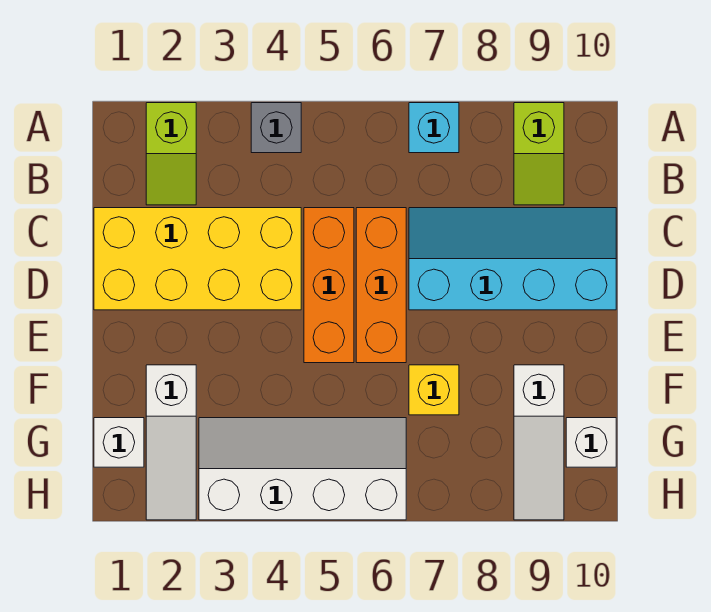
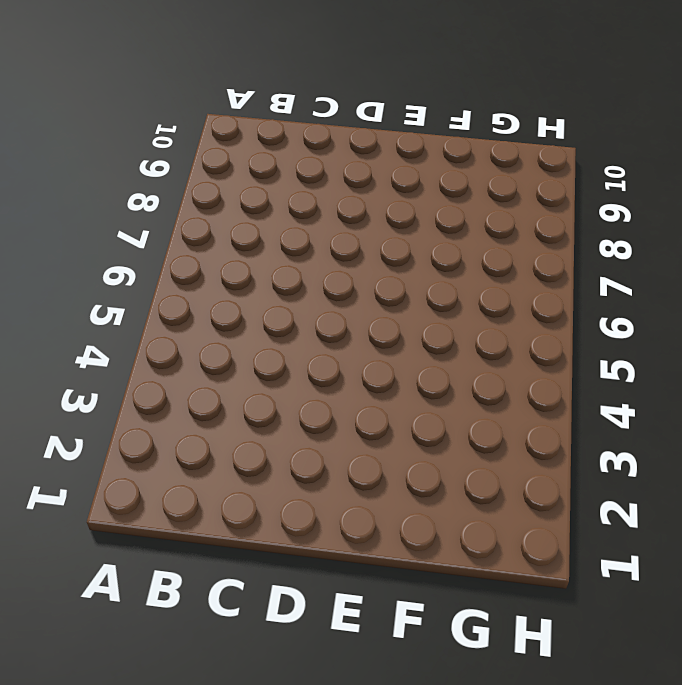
none -> lime slope A2:B2 level 1 top A
none -> grey brick A4 level 1
none -> cyan brick A7 level 1

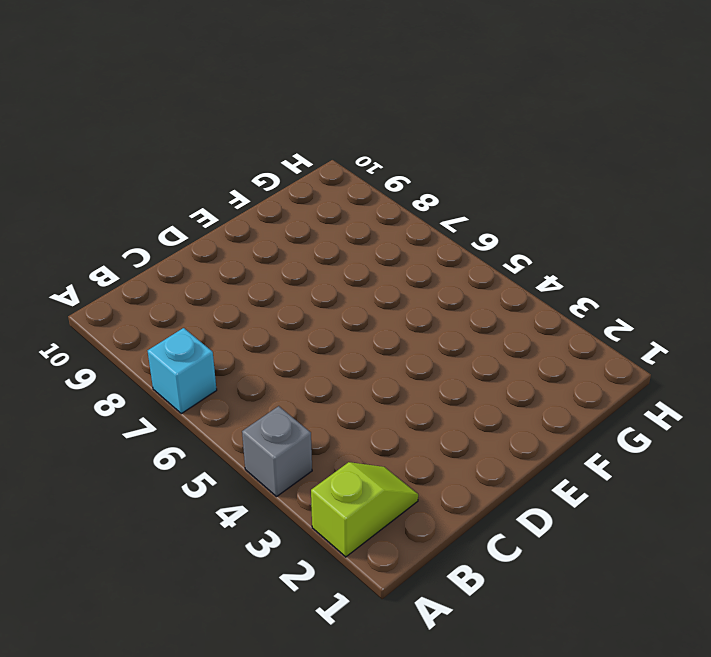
none -> lime slope A9:B9 level 1 top A
none -> yellow brick C1:D4 level 1
none -> orange brick C5:E5 level 1

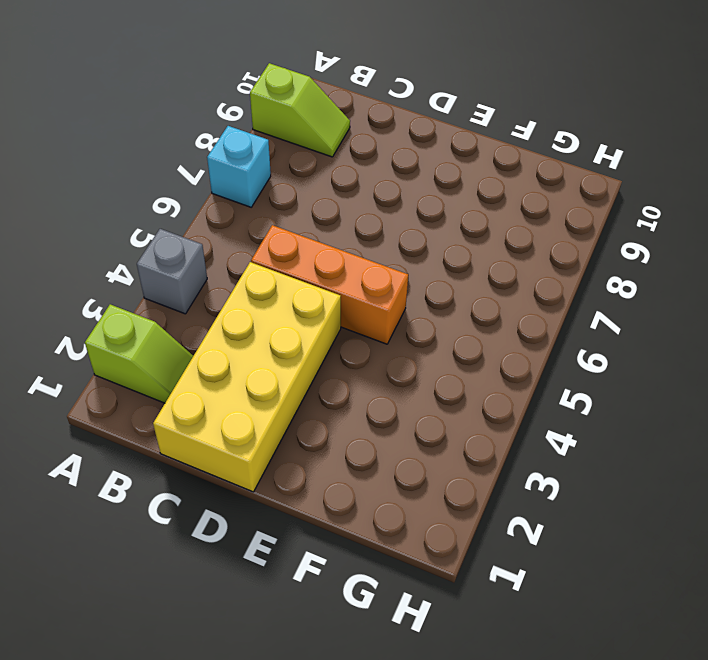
none -> orange brick C6:E6 level 1
none -> cyan slope C7:D10 level 1 top D
none -> white slope F2:H2 level 1 top F

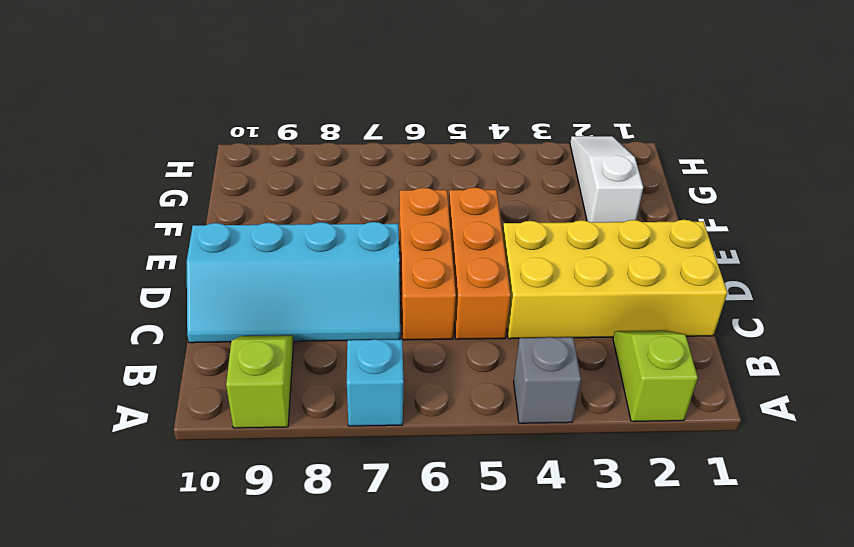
none -> yellow brick F7 level 1
none -> white slope F9:H9 level 1 top F
none -> white brick G1 level 1

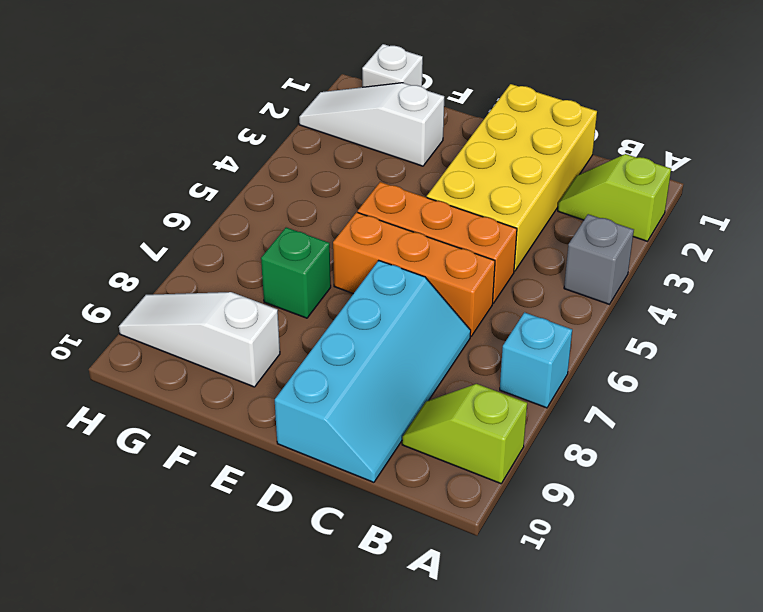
green brick F7 level 1 -> yellow brick F7 level 1
none -> white slope G3:H6 level 1 top H
none -> white brick G10 level 1

